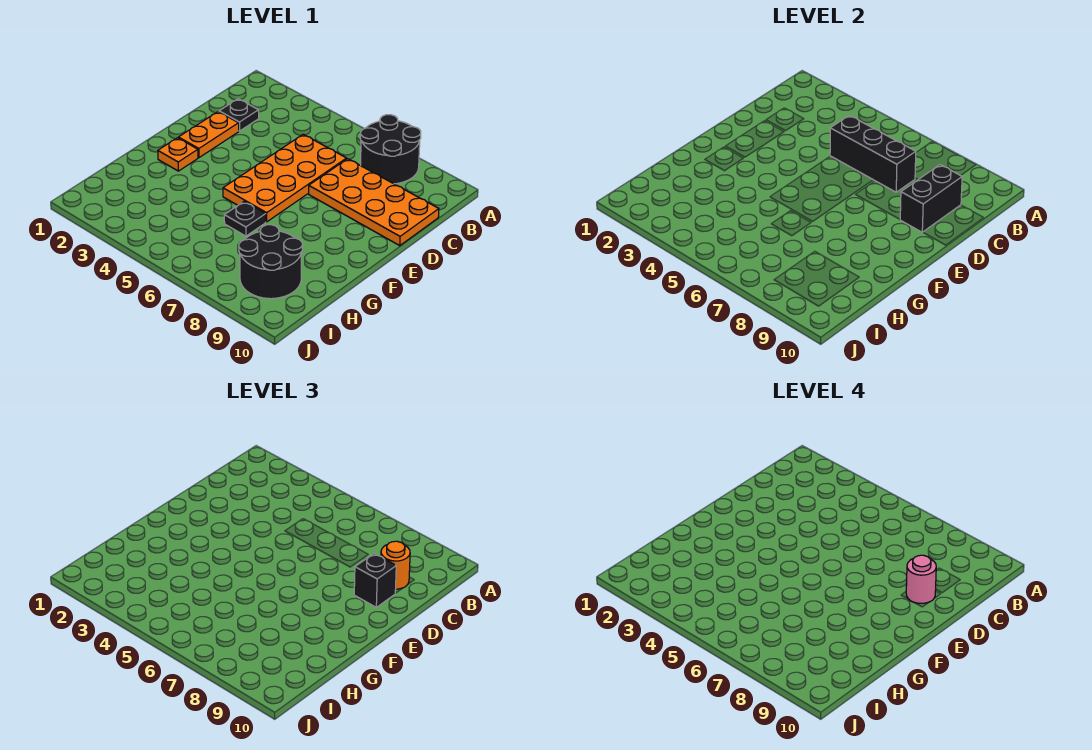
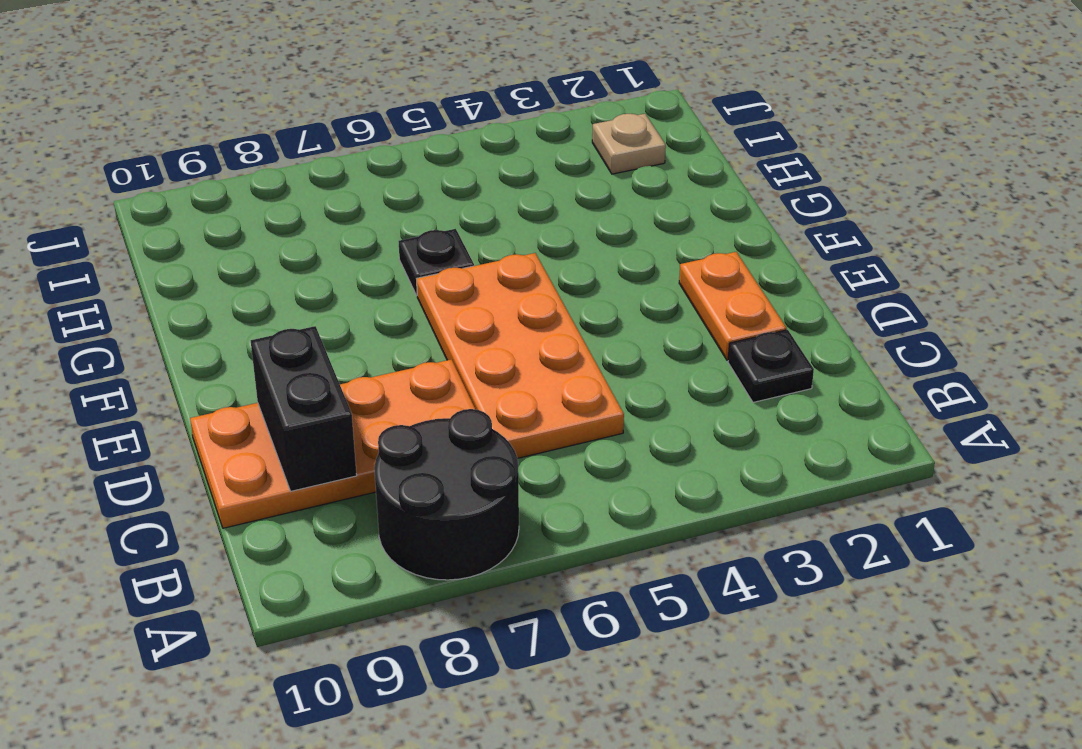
tan plate I2 level 1 -> none
none -> orange plate F2 level 1
none -> black round brick H8:I9 level 1
none -> black brick C5:C7 level 2

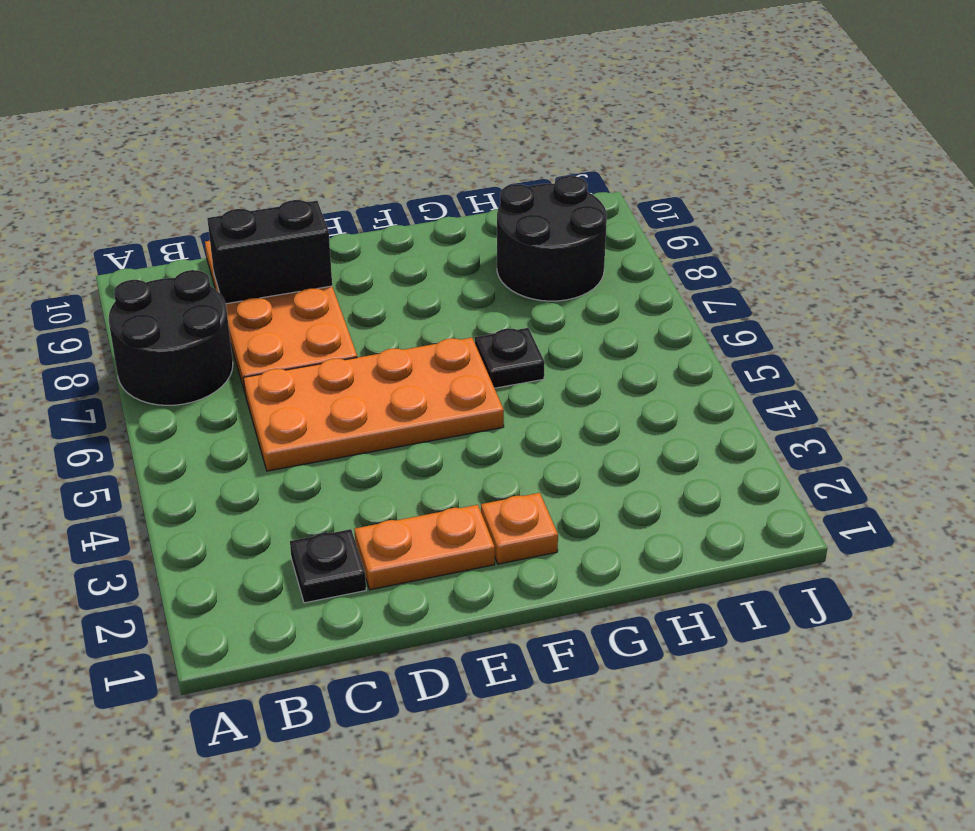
none -> black brick C5:C7 level 2
none -> orange round brick C9 level 3
none -> black brick D9 level 3

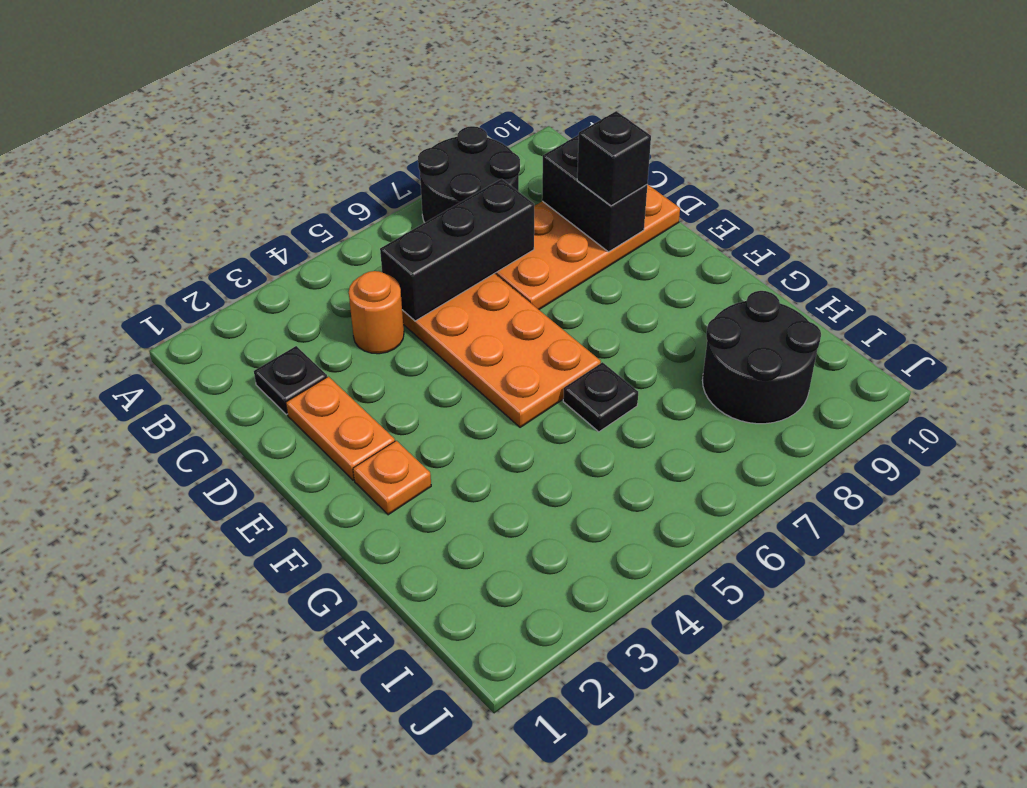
orange round brick C4 level 1 -> orange round brick C9 level 3
none -> pink round brick D9 level 4

